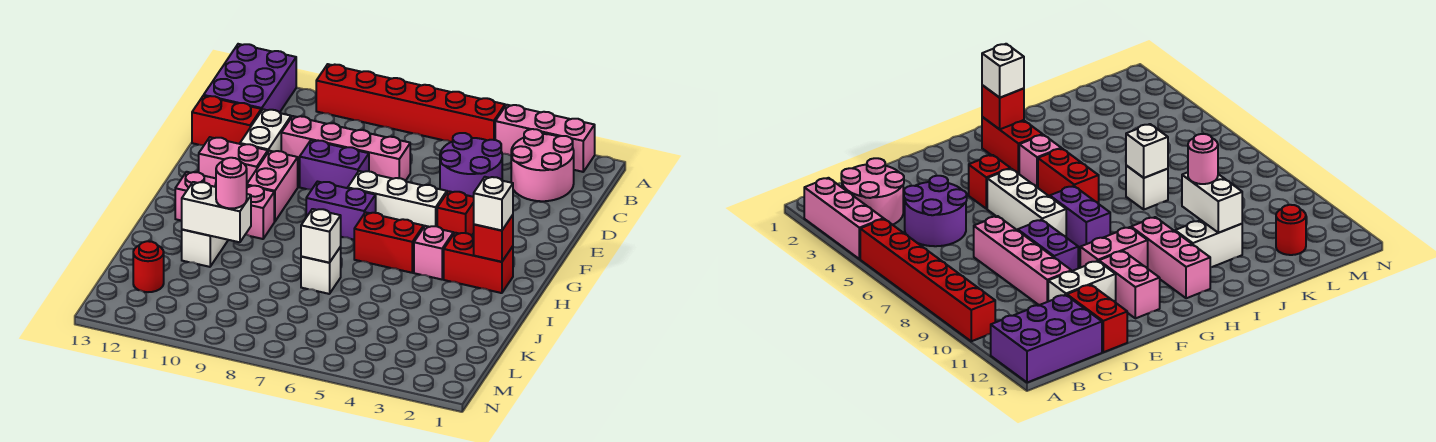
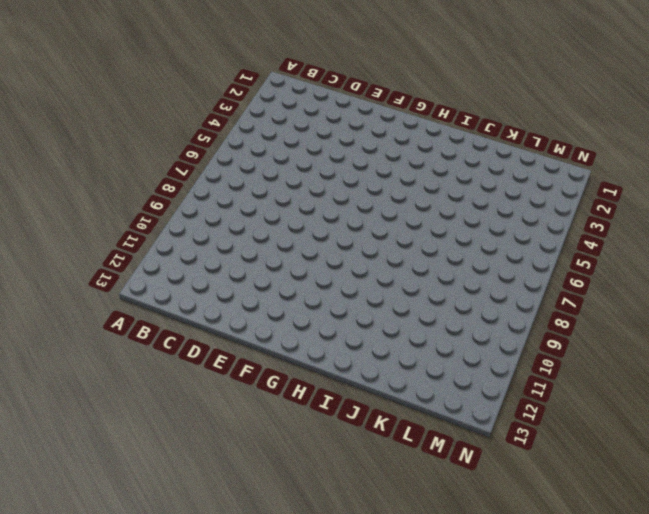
none -> pink brick A2:A4 level 1
none -> red brick A5:A10 level 1
none -> purple brick A12:C13 level 1

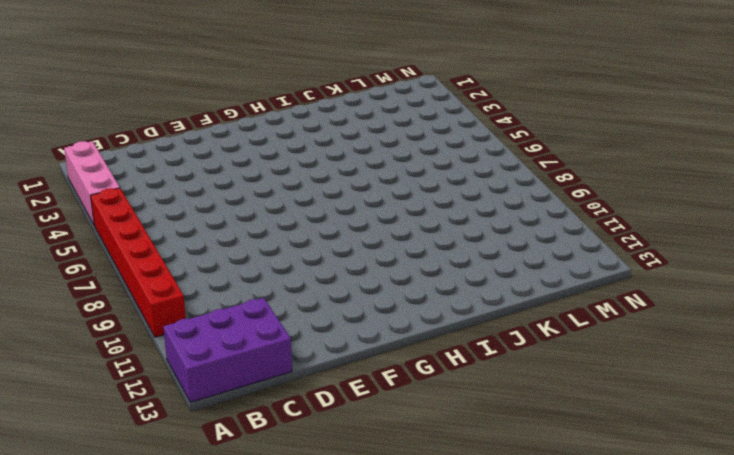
none -> pink round brick B2:C3 level 1
none -> purple round brick C4:D5 level 1
none -> pink brick D7:D10 level 1

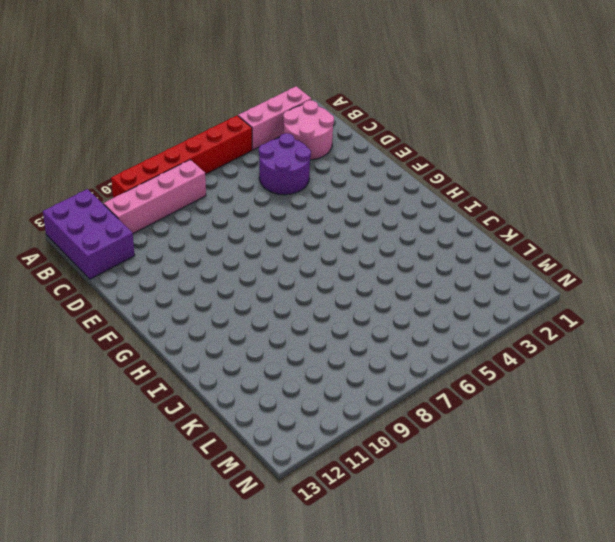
pink brick B8:B11 level 1 -> pink brick D7:D10 level 1
none -> white brick D11:E11 level 1
none -> red brick D12:D13 level 1
none -> purple brick E8:E9 level 1

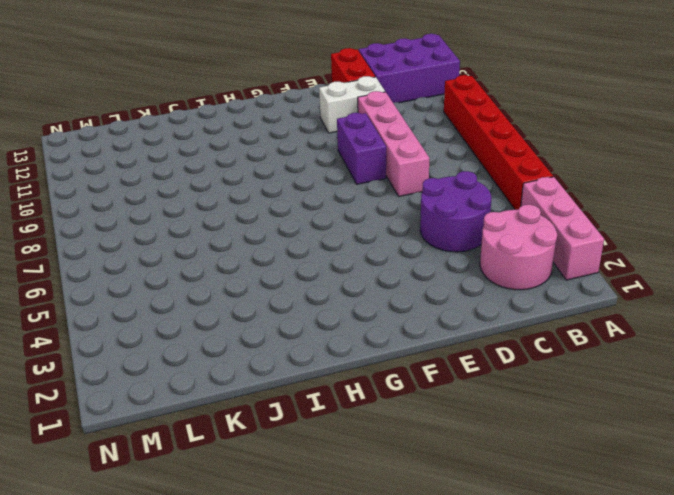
none -> red brick F4 level 1
none -> white brick F5:F7 level 1
none -> pink brick F10:G10 level 1

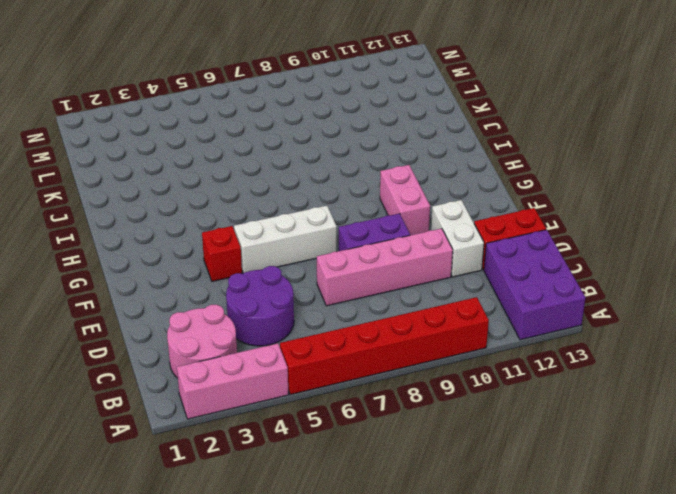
none -> pink brick F11:F12 level 1
none -> purple brick G7:G8 level 1
none -> red brick H2:H3 level 1

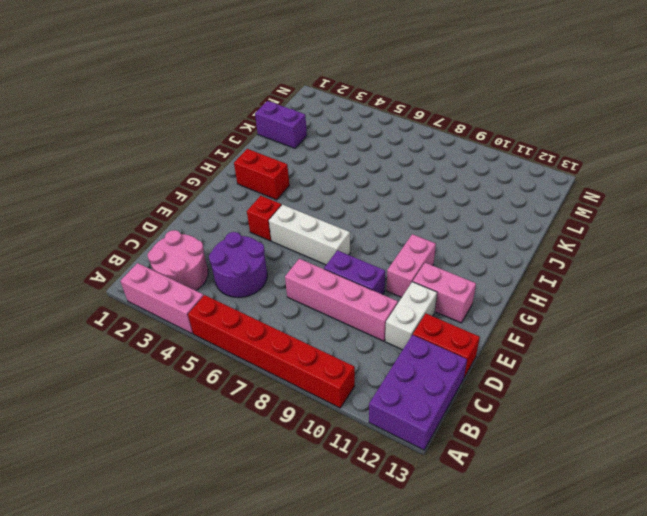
purple brick K1:K2 level 1 -> purple brick G7:G8 level 1
none -> pink brick H4 level 1
none -> red brick H5:H6 level 1
none -> pink brick H10:H12 level 1

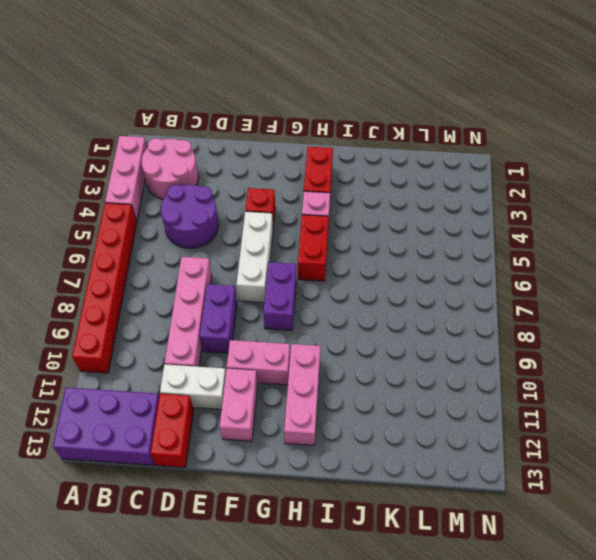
none -> white brick I11:J11 level 1
none -> white brick J7 level 1
none -> red round brick L12 level 1

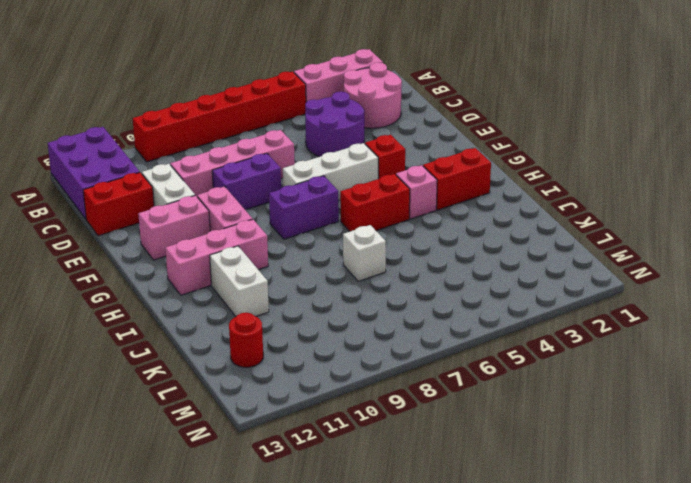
none -> red brick H2 level 2
none -> white brick J7 level 2
none -> white brick J10:J11 level 2

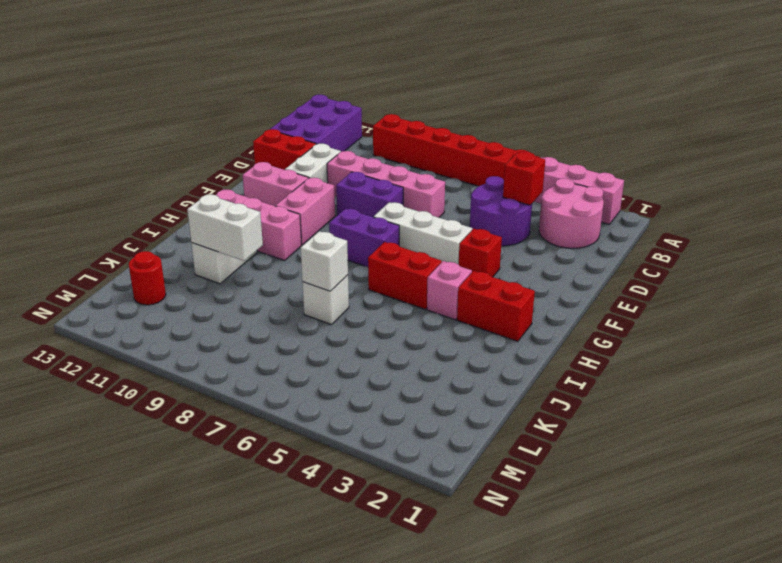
red brick C4 level 2 -> red brick H2 level 2
none -> white brick H2 level 3
none -> pink round brick J10 level 3

